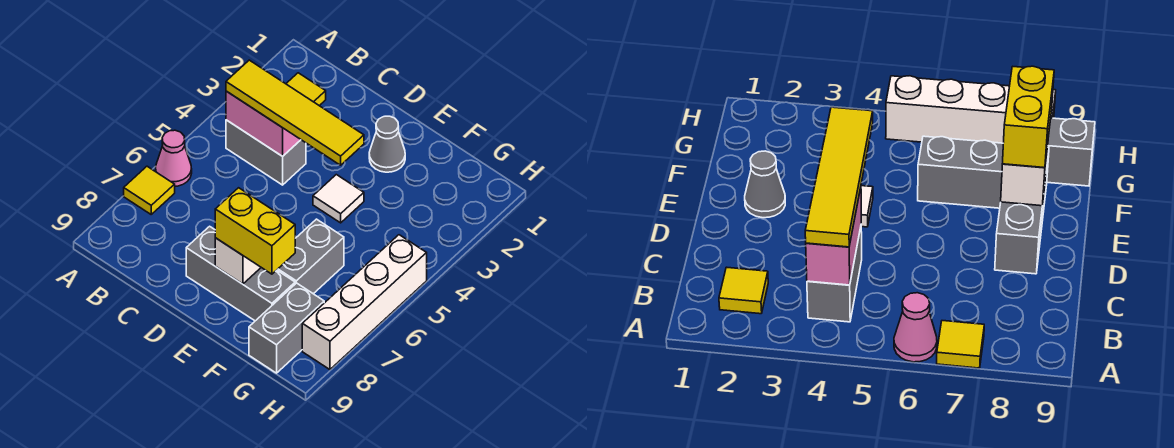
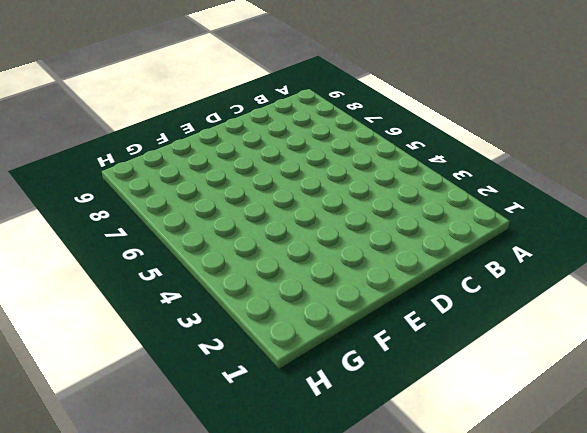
none -> pink cone A6 level 1
none -> yellow tile A7 level 1
none -> yellow tile B2 level 1

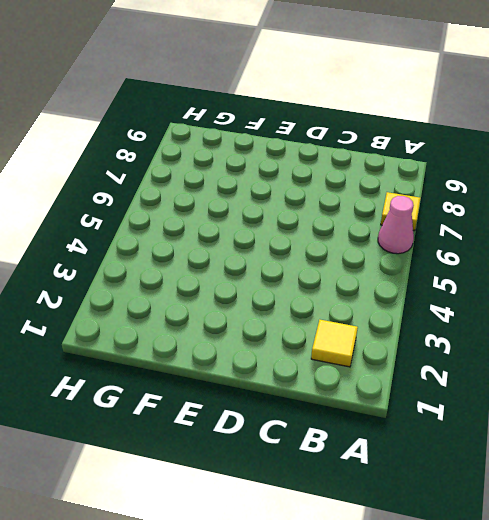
none -> grey brick B4:C4 level 1
none -> grey brick D8:F8 level 1
none -> grey cone E2 level 1

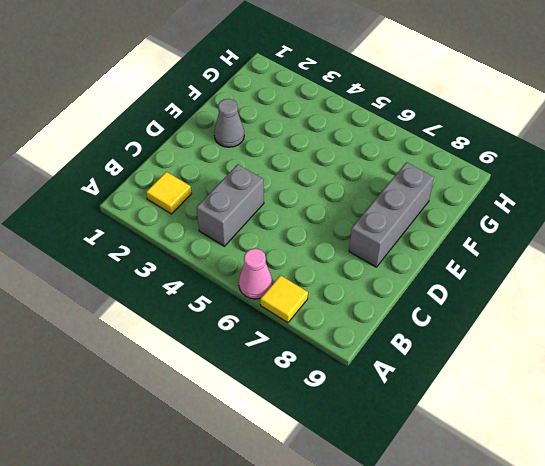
none -> white tile E4 level 1
none -> grey brick F6:F7 level 1
none -> grey brick G8:G9 level 1

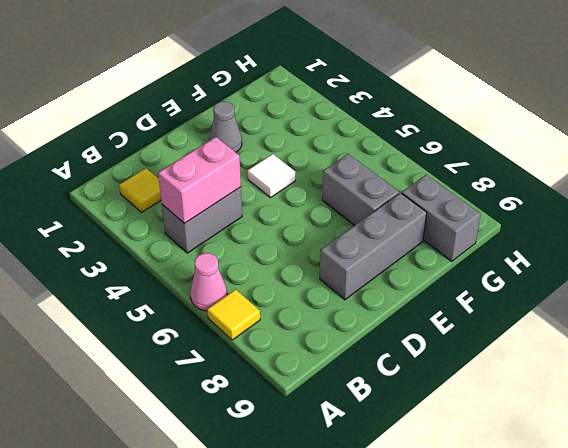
none -> white brick H5:H8 level 1
none -> white brick E8 level 2
none -> yellow tile B4:E4 level 3

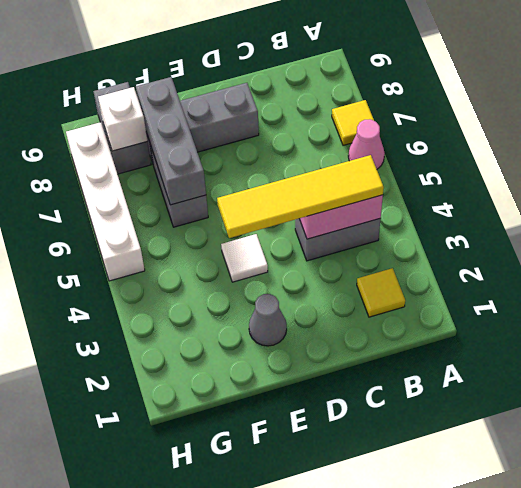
grey brick F6:F8 level 2 -> none
white brick G8 level 2 -> white brick E8 level 2
none -> yellow brick E8:F8 level 3

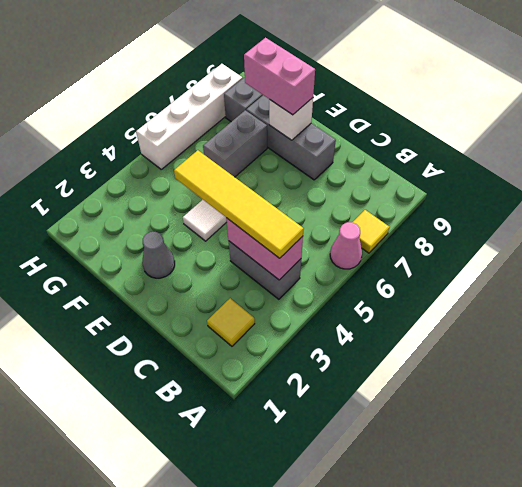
pink brick E8:F8 level 3 -> yellow brick E8:F8 level 3

